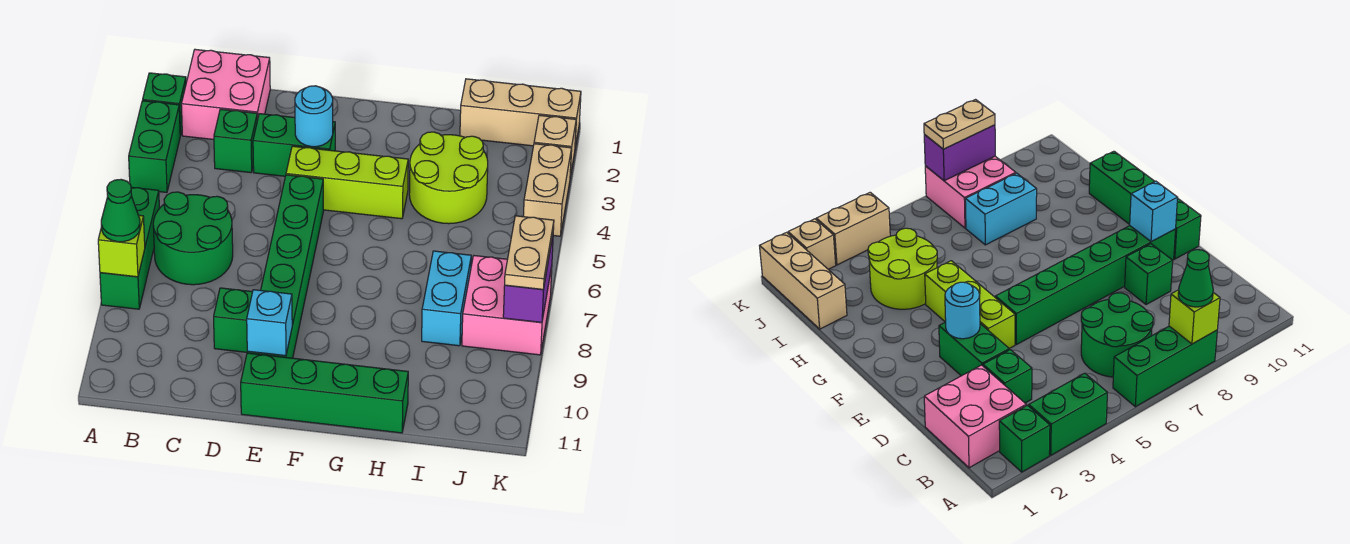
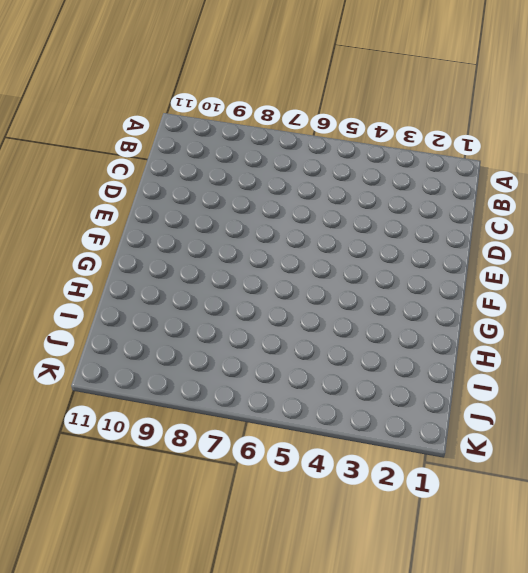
none -> green brick A2 level 1
none -> green brick A3:A4 level 1
none -> green brick A6:A8 level 1

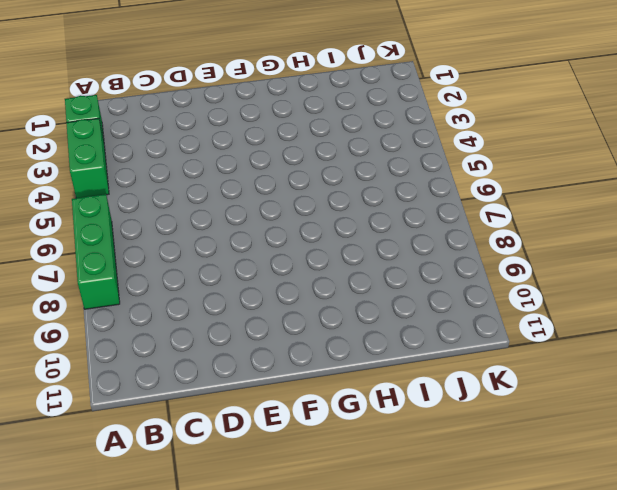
none -> pink brick B1:C2 level 1
none -> green round brick B6:C7 level 1
none -> green brick C3 level 1

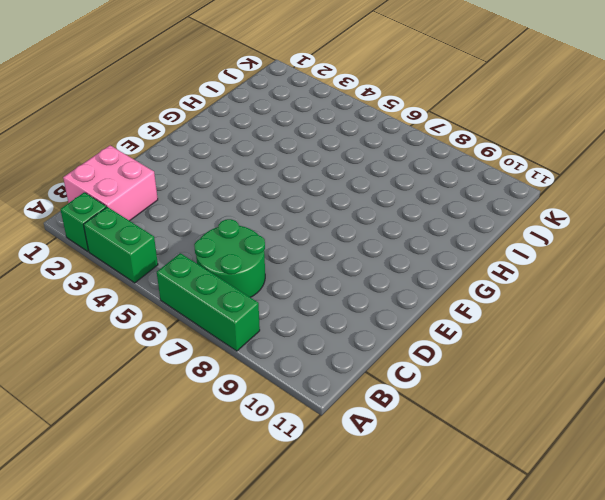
none -> green brick C3 level 1
none -> green brick D3:E3 level 1
none -> green brick D9 level 1

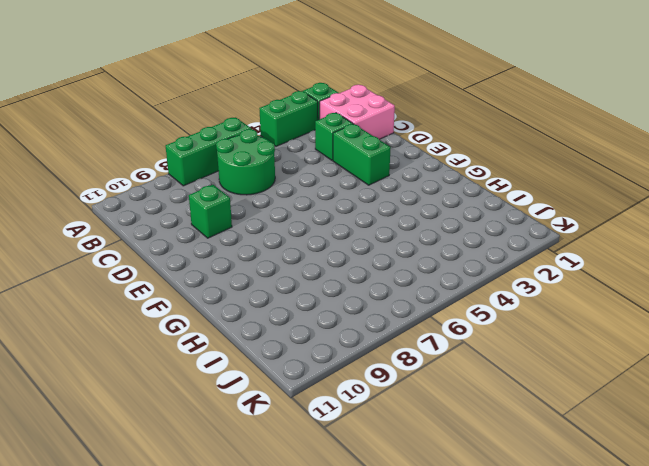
none -> lime brick E4:G4 level 1
none -> green brick E5:E10 level 1
none -> green brick E11:H11 level 1

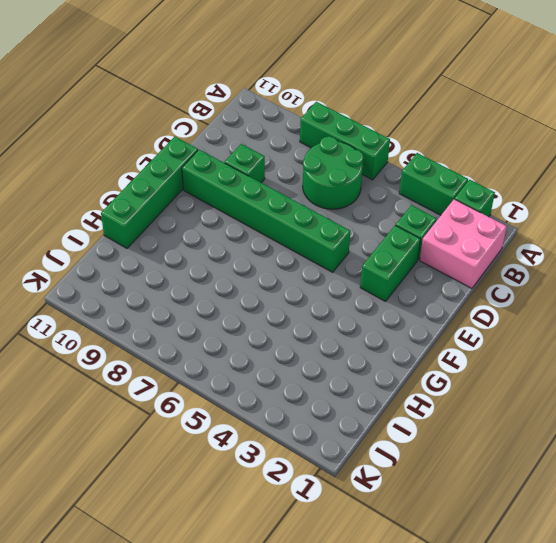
none -> lime brick E4:G4 level 1
none -> lime round brick H3:I4 level 1
none -> tan brick I1:K1 level 1

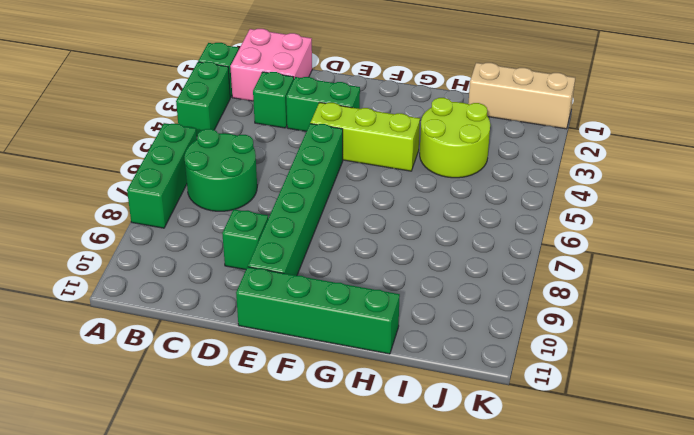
none -> cyan brick I7:I8 level 1
none -> pink brick J7:K8 level 1
none -> tan brick K2 level 1

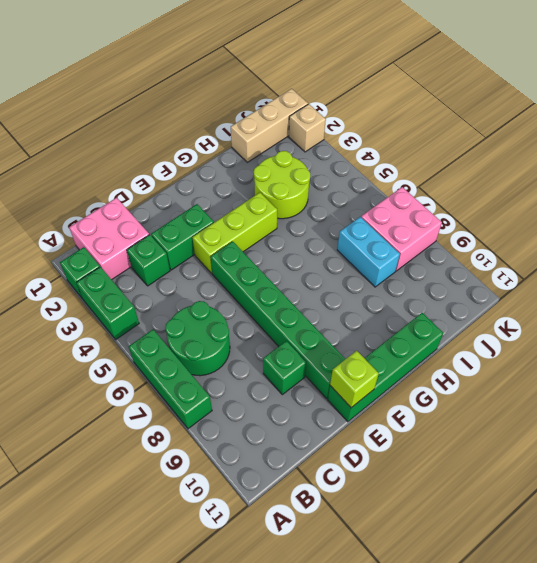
lime brick E11 level 2 -> lime brick A8 level 2
none -> tan brick K3:K4 level 1
none -> cyan round brick E3 level 2
none -> cyan brick E10 level 2

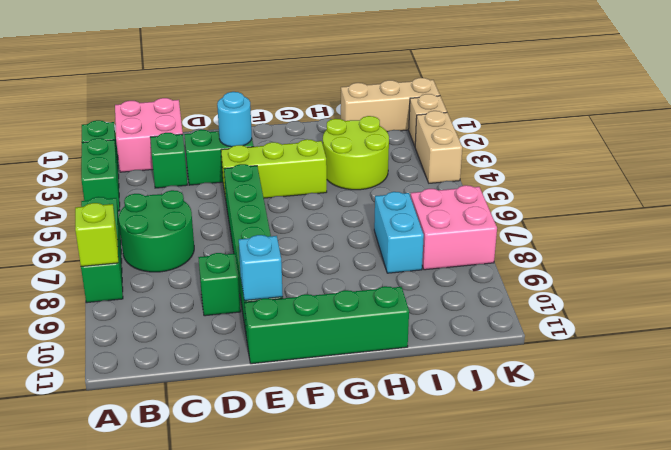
none -> purple brick K7:K8 level 2
none -> green cone A8 level 3
none -> tan plate K7:K8 level 3

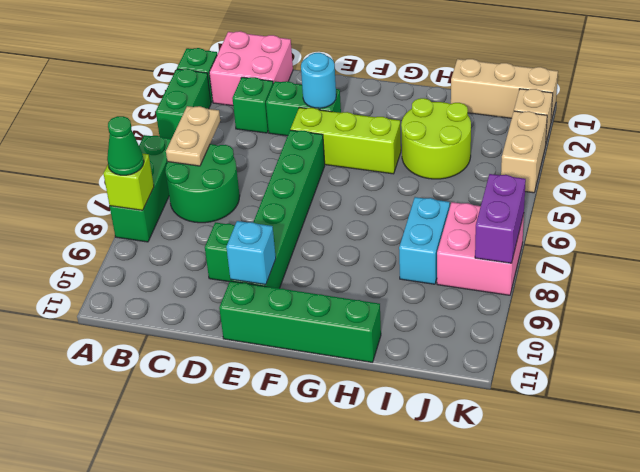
tan plate B5:B6 level 2 -> tan plate K7:K8 level 3

